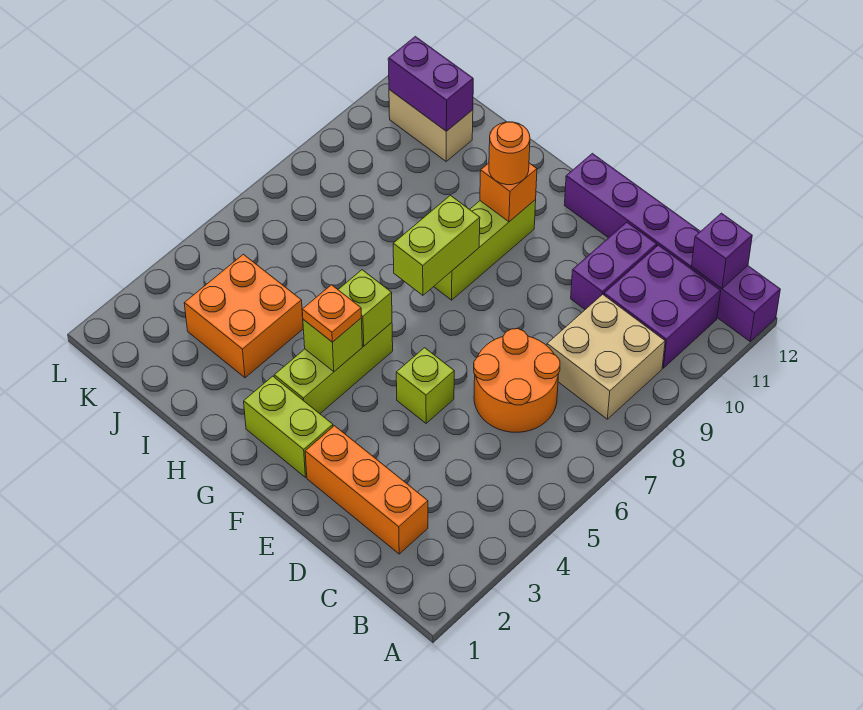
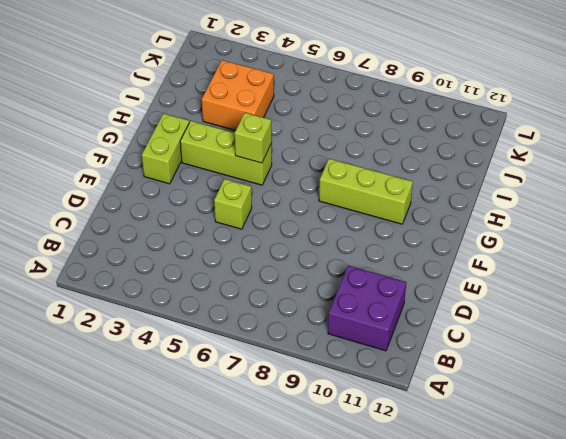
none -> purple brick A12:F12 level 1
none -> tan brick B8:C9 level 1
none -> orange brick C2:E2 level 1

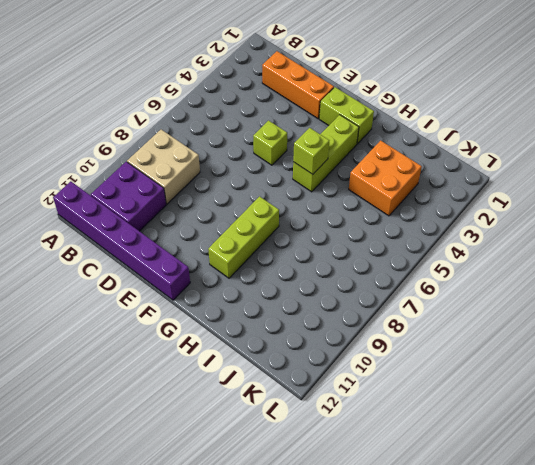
none -> orange round brick C6:D7 level 1
none -> purple brick D10:D11 level 1
none -> tan brick J11:K11 level 1

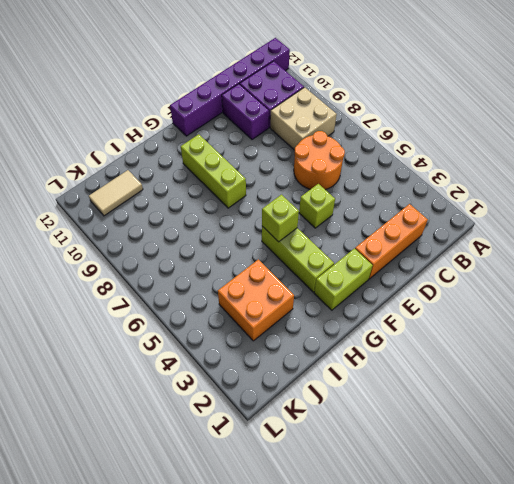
tan tile J11:K11 level 1 -> tan brick J11:K11 level 1
none -> purple brick B12 level 2
none -> lime brick G4 level 2
none -> lime brick G7:G8 level 2

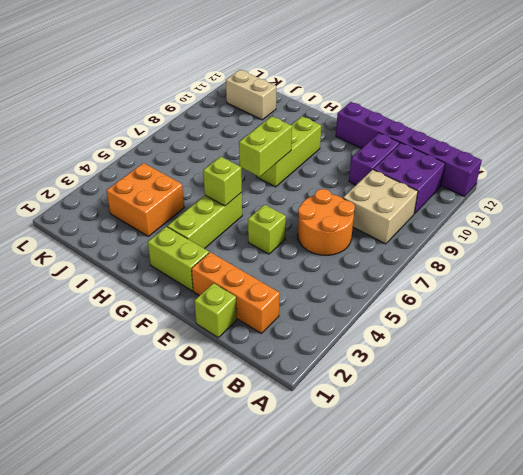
lime brick D1 level 1 -> lime brick G4 level 2
none -> purple brick B12 level 2
none -> orange brick G10 level 2
none -> purple brick J11:K11 level 2

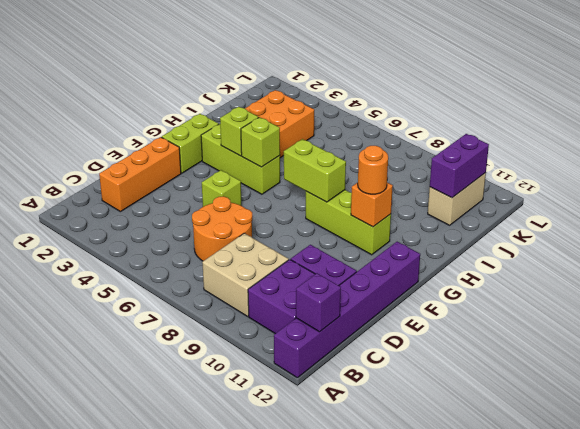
none -> orange plate G4 level 3

